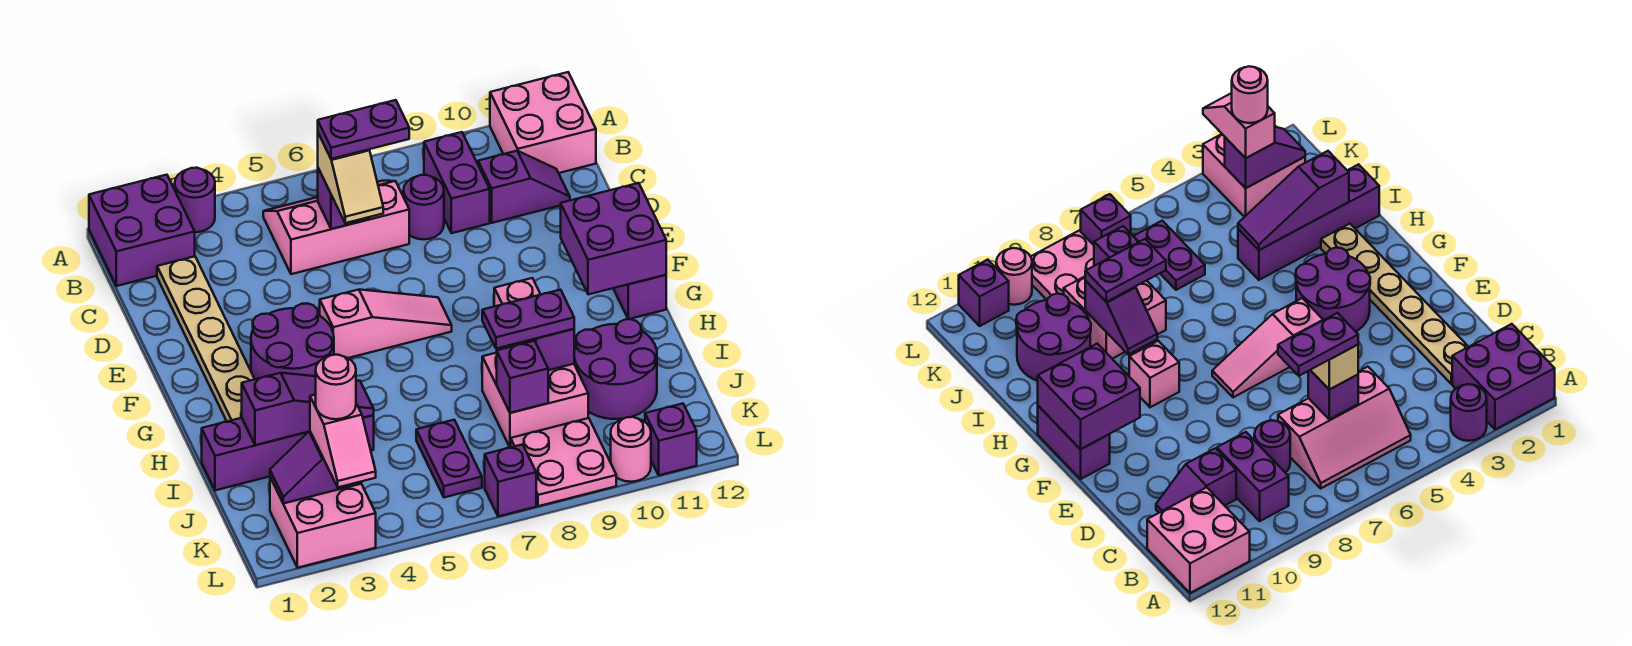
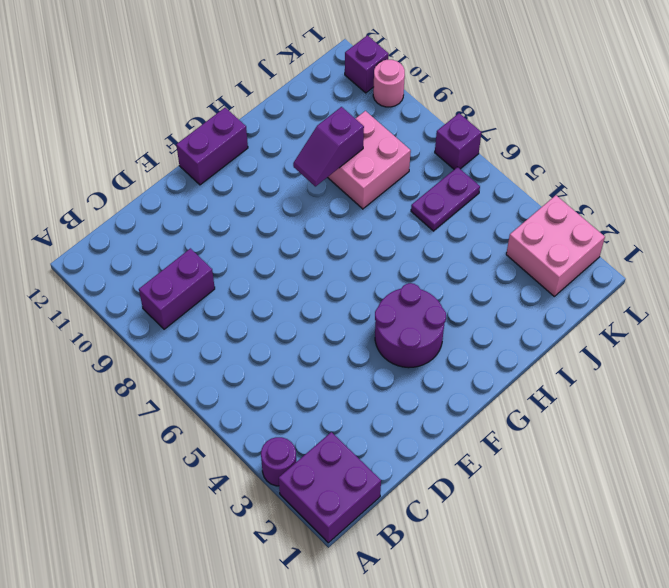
none -> pink brick A11:B12 level 1
none -> pink slope B5:C7 level 1 top C
none -> tan plate C2:H2 level 1
none -> purple round brick C8 level 1

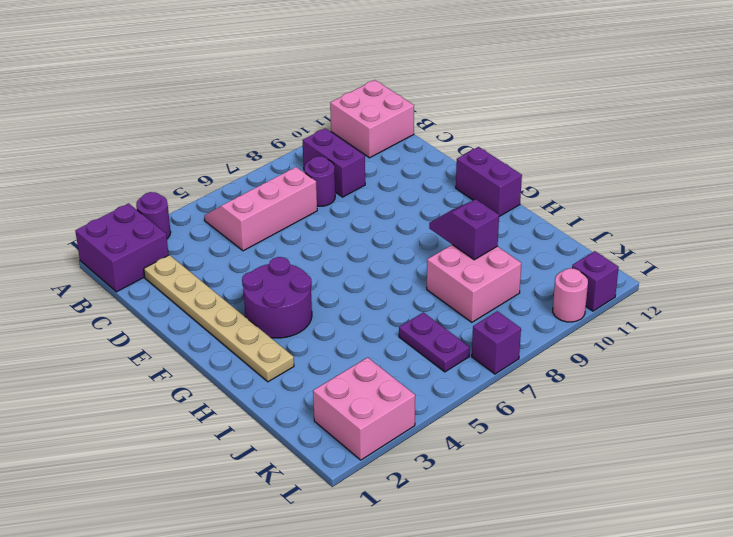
none -> purple slope C10:C11 level 1 top 10
none -> pink slope F5:F7 level 1 top 5
none -> pink brick G9 level 1
none -> purple brick I1:I4 level 1

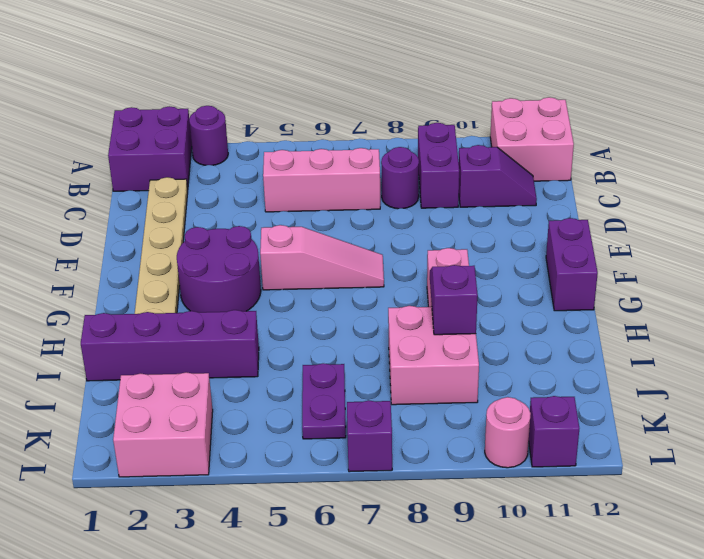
none -> purple round brick I10:J11 level 1
none -> pink plate K8:L9 level 1
none -> purple brick C6 level 2
none -> purple brick F11:G12 level 2

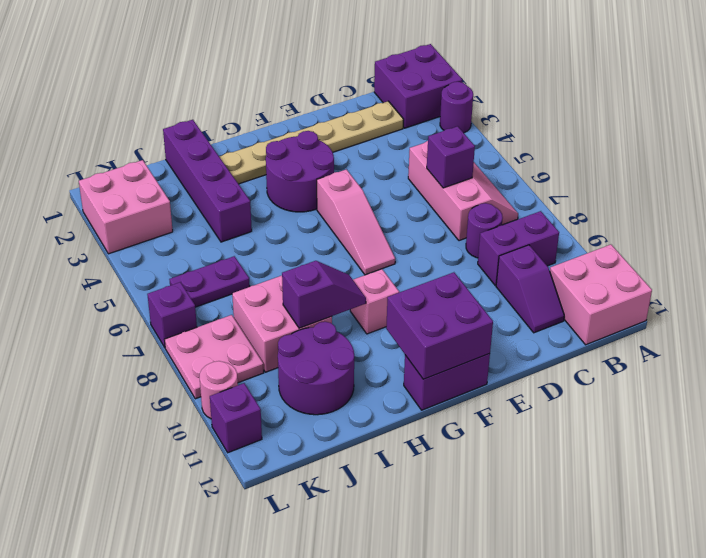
none -> purple slope I2:I4 level 2 top 2
none -> purple brick J8 level 2
none -> purple slope K2:K3 level 2 top 3
none -> tan slope C6:D6 level 3 top C

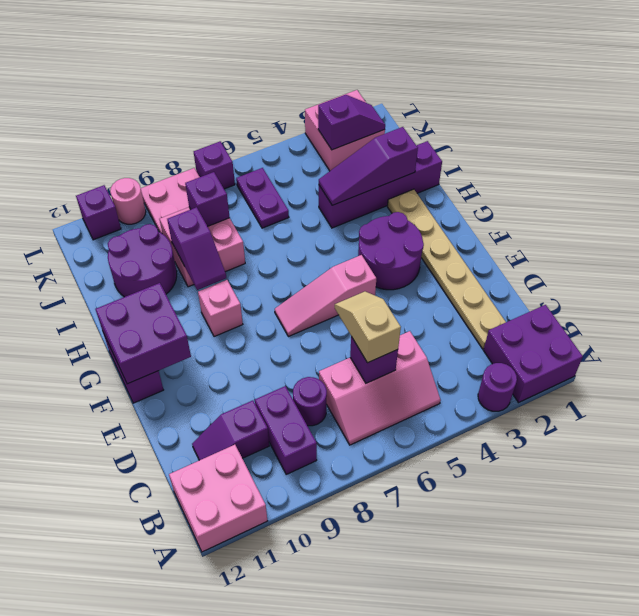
none -> purple plate I8:I9 level 3
none -> pink slope K3:L3 level 3 top K
none -> purple plate C6:C7 level 4
none -> pink round brick K3 level 4

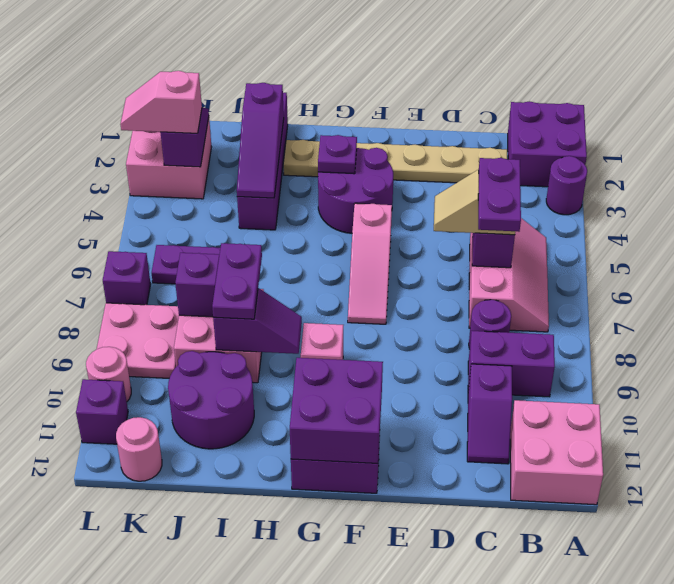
purple plate G3 level 2 -> none
pink round brick K12 level 1 -> pink round brick K3 level 4

